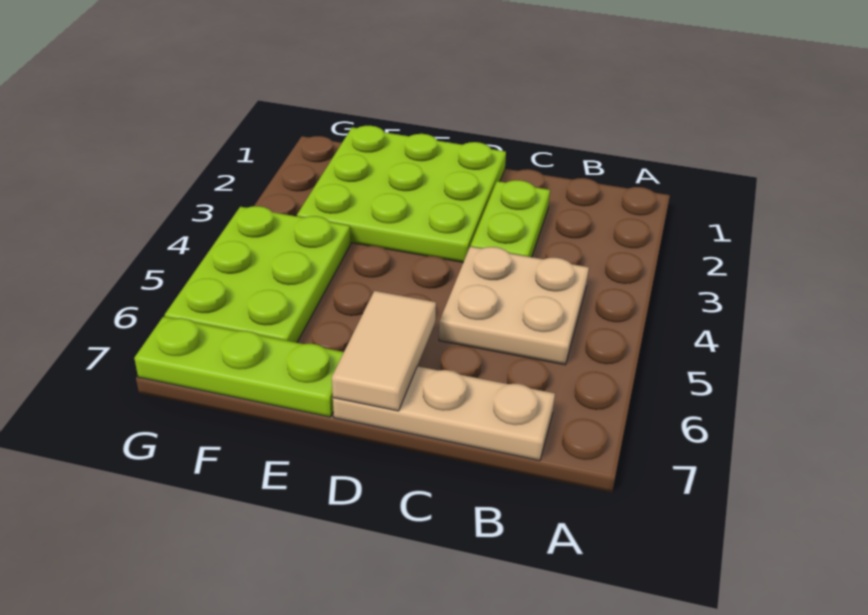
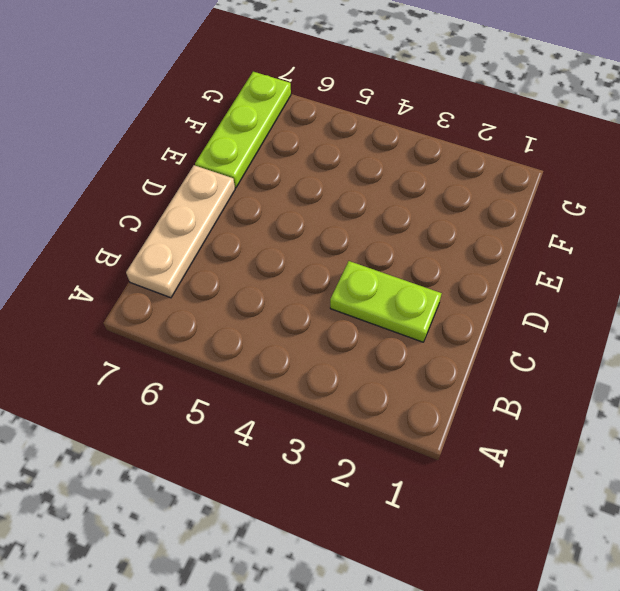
none -> tan plate B4:C5 level 1
none -> lime plate D1:F3 level 1

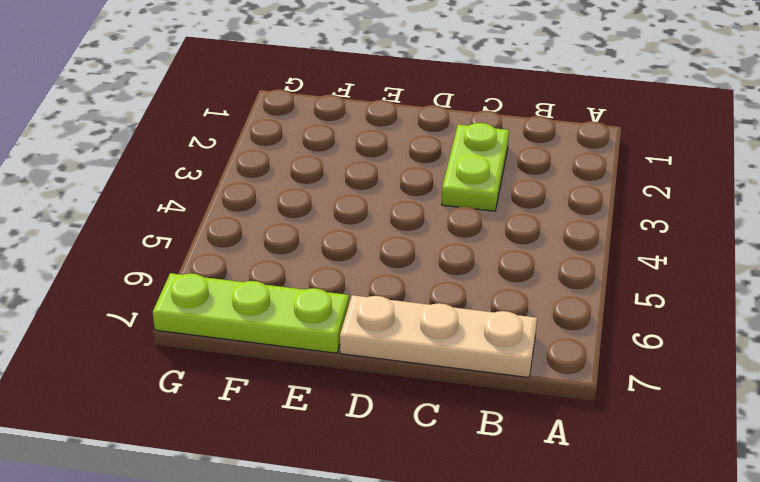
none -> tan plate B4:C5 level 1
none -> lime plate D1:F3 level 1

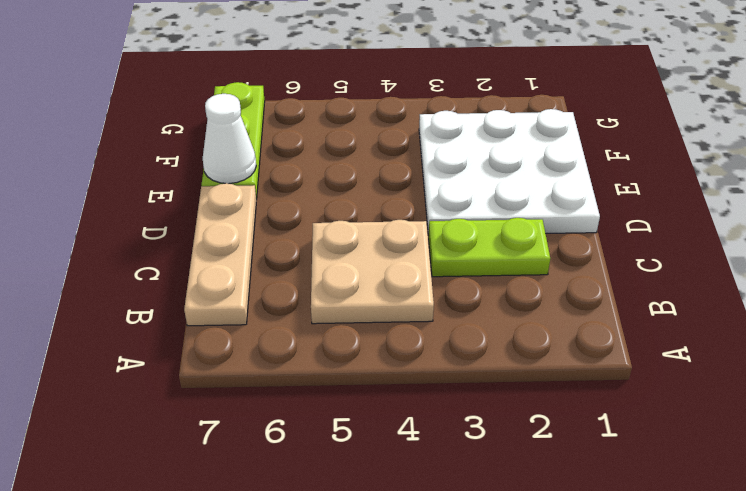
white plate D1:F3 level 1 -> lime plate D1:F3 level 1
white cone E7 level 2 -> none
none -> lime plate F4:G6 level 1
none -> tan tile D6:D7 level 2

